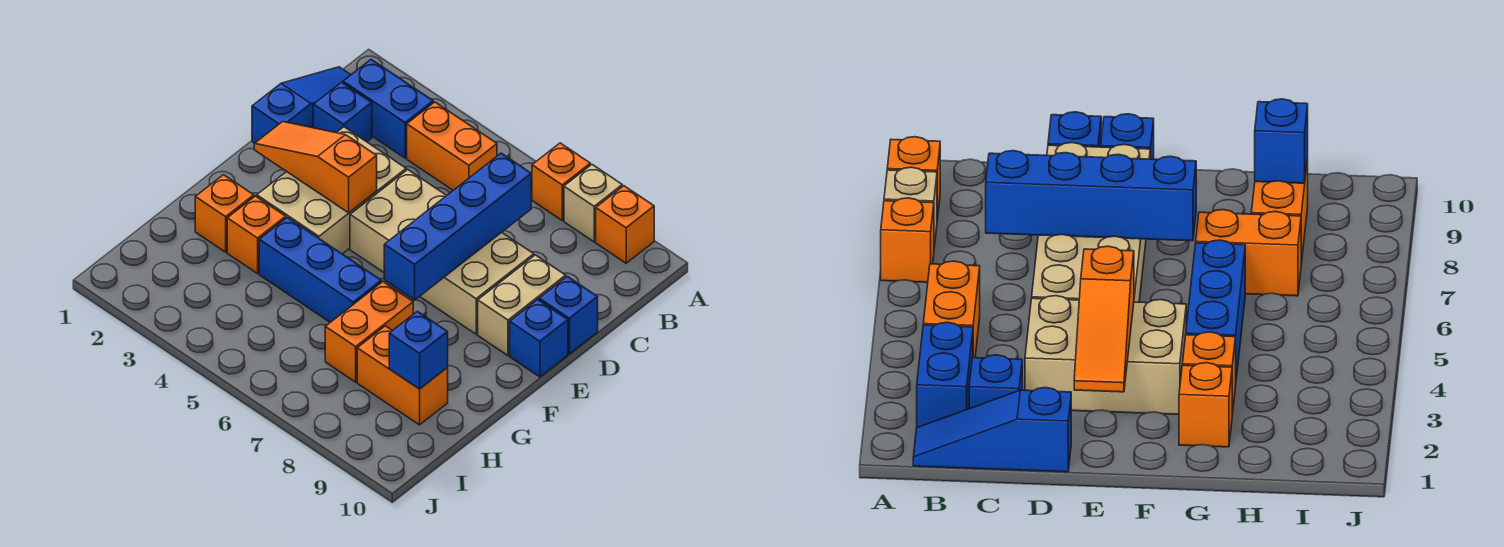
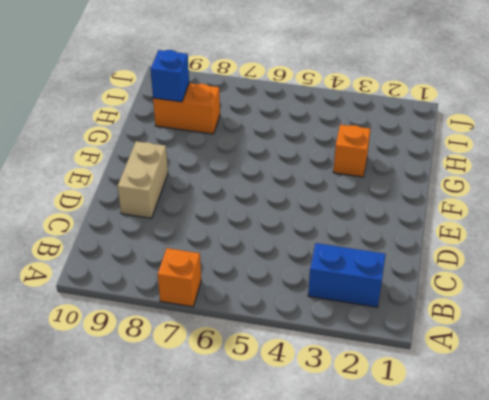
none -> tan brick A8 level 1
none -> orange brick A9 level 1
none -> blue slope B1:D1 level 1 top D

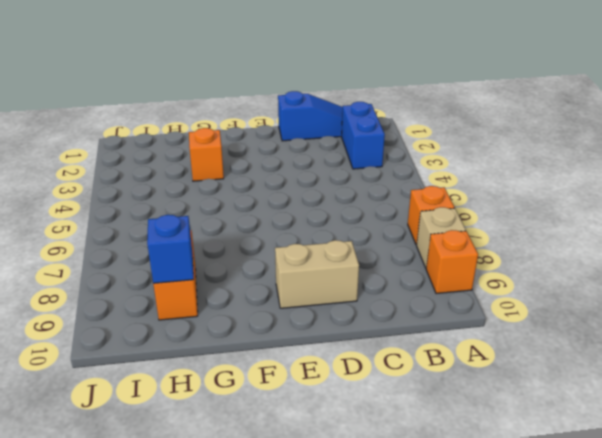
none -> orange brick B4:B5 level 1
none -> blue brick C2 level 1
none -> tan brick D3:F4 level 1

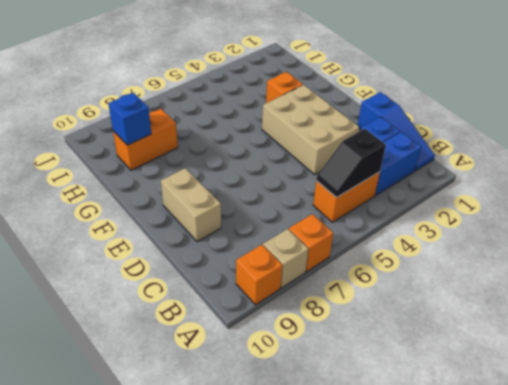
black slope B4:B5 level 2 top 4 -> none
none -> tan brick D5:E8 level 1
none -> blue brick D10 level 1
none -> blue brick E10 level 1

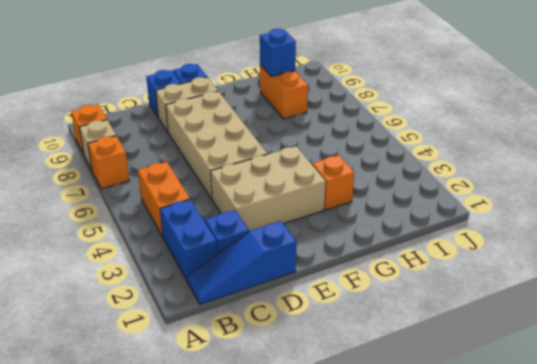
none -> orange brick G2 level 1
none -> blue brick G4:G6 level 1
none -> orange brick G7:H7 level 1

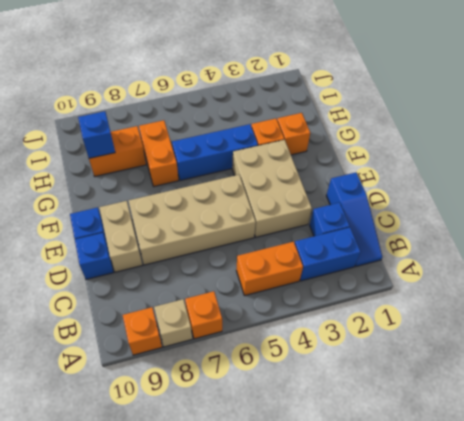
none -> blue brick C7:F7 level 2
none -> orange slope E2:E4 level 2 top 4

